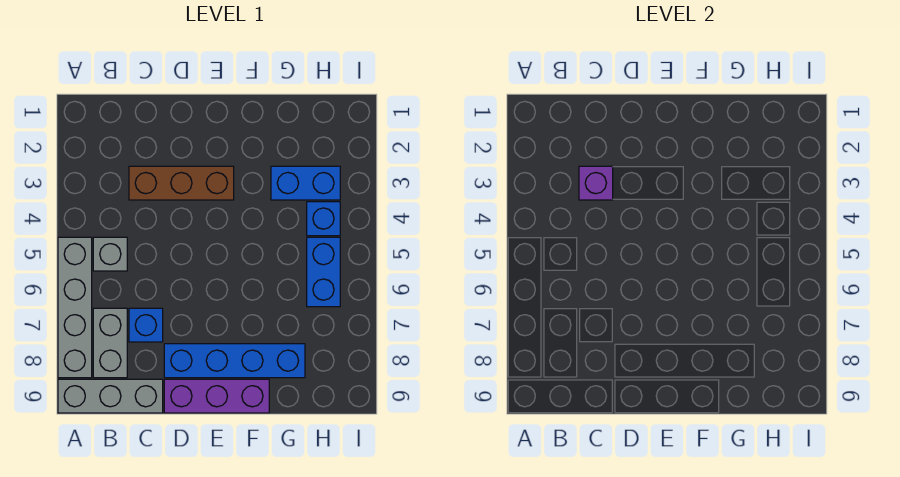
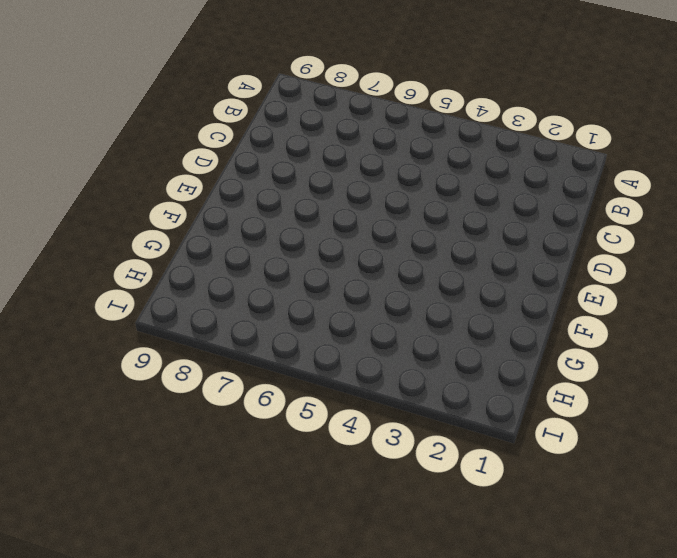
none -> grey brick A5:A8 level 1
none -> grey brick A9:C9 level 1
none -> grey brick B5 level 1

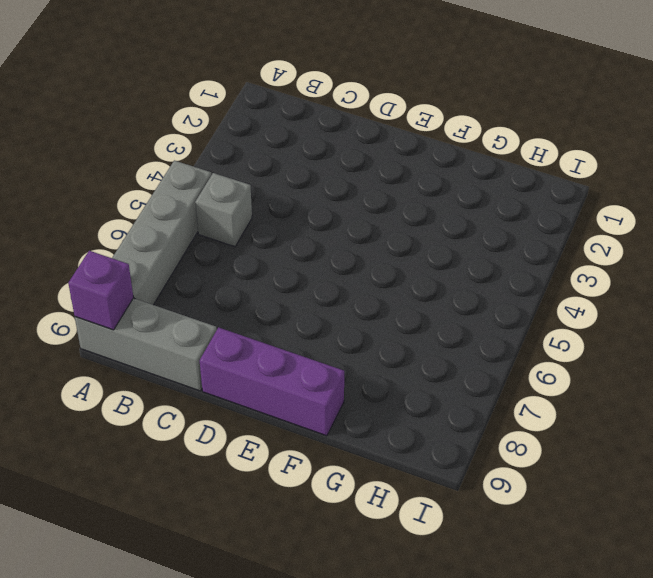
purple brick A9 level 2 -> purple brick C3 level 2
none -> grey brick B7:B8 level 1
none -> brown brick C3:E3 level 1
none -> blue brick C7 level 1

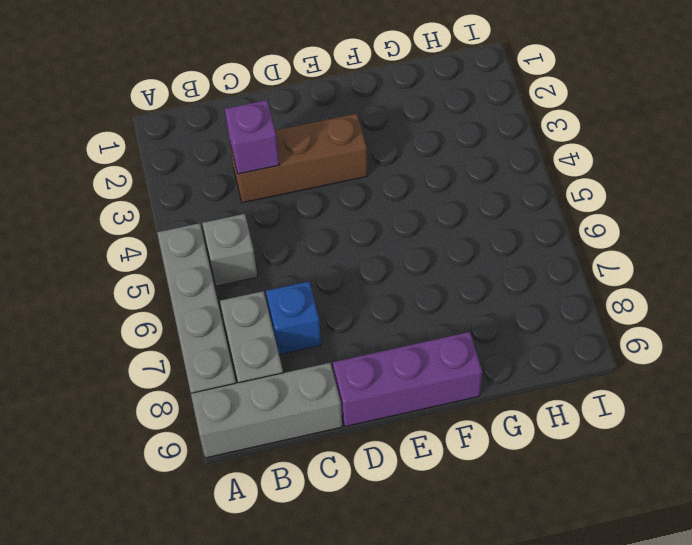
none -> blue brick D8:G8 level 1
none -> blue brick G3:H3 level 1
none -> blue brick H4 level 1

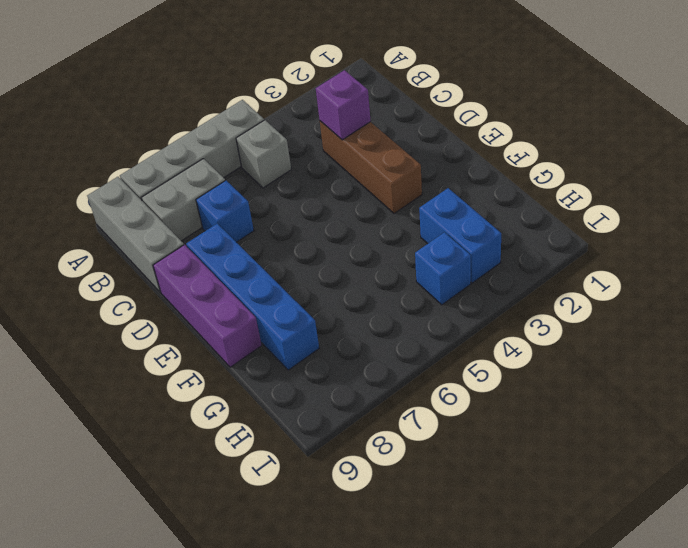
none -> blue brick H5:H6 level 1

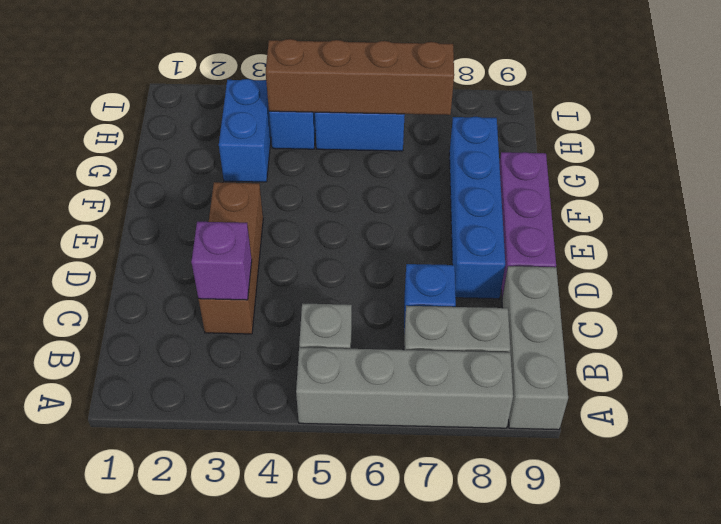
brown brick H4:H7 level 2 -> none

